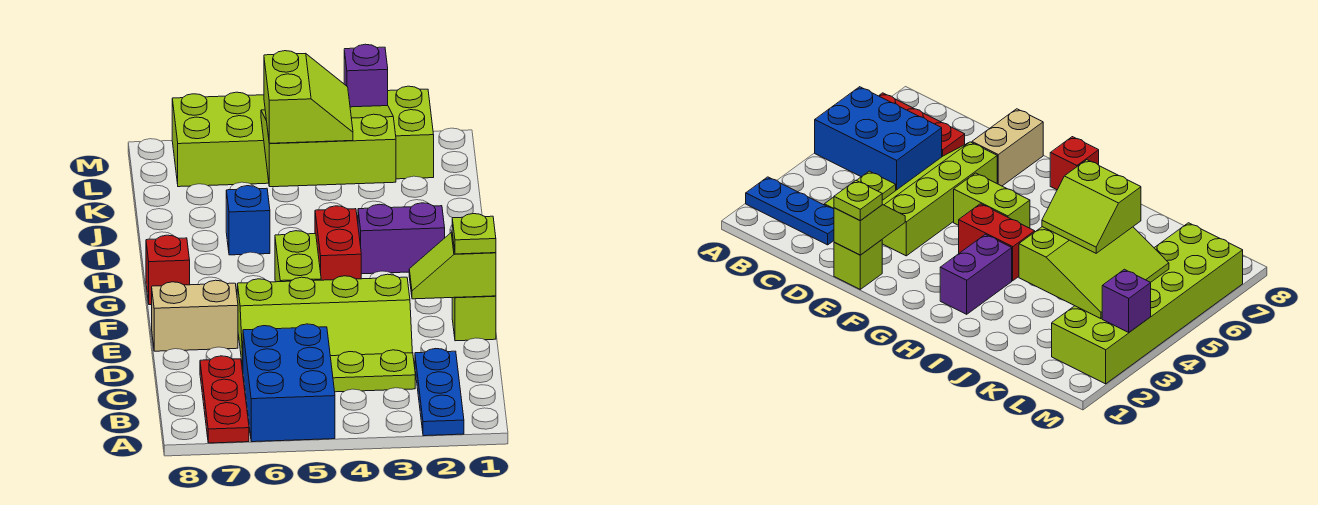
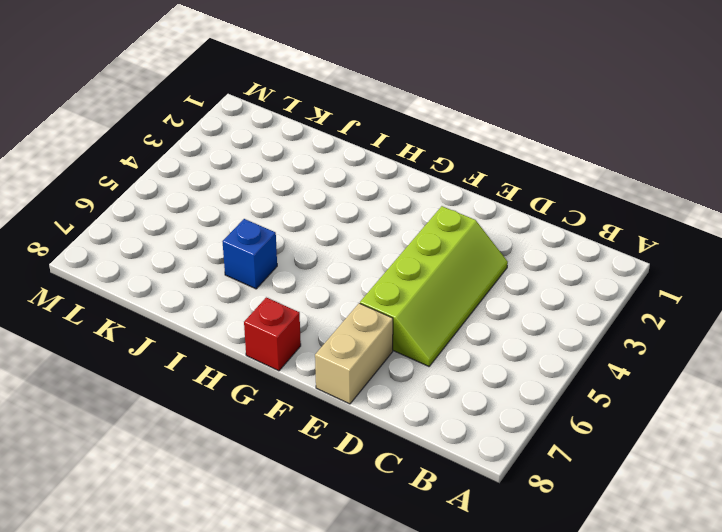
none -> blue plate A2:C2 level 1
none -> blue brick A5:C6 level 1
none -> red plate A7:C7 level 1

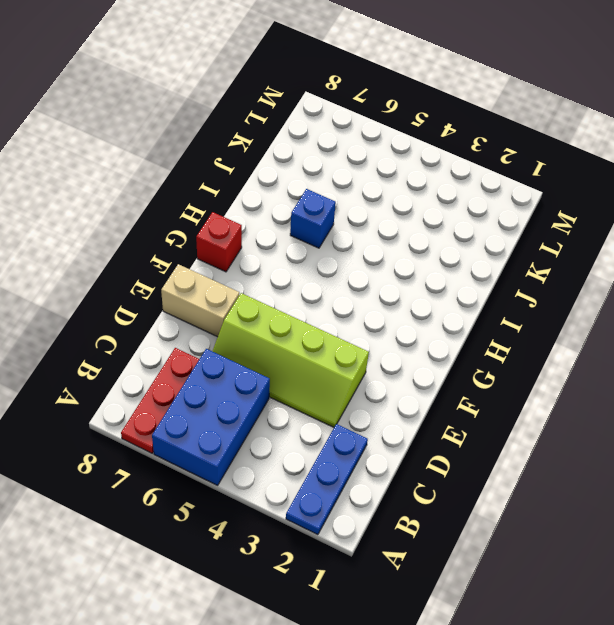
none -> lime plate C3:C4 level 1
none -> lime brick E1 level 1
none -> lime brick F5:G5 level 1

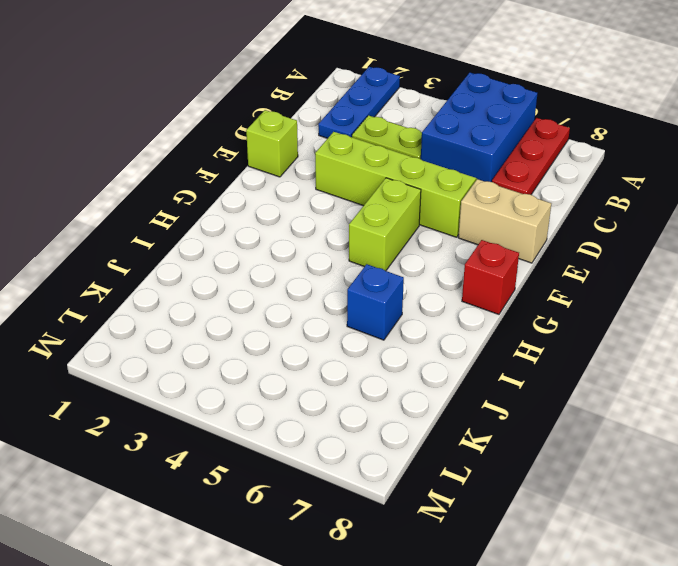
none -> red brick G4:H4 level 1
none -> purple brick H2:H3 level 1
none -> lime brick L2:M7 level 1

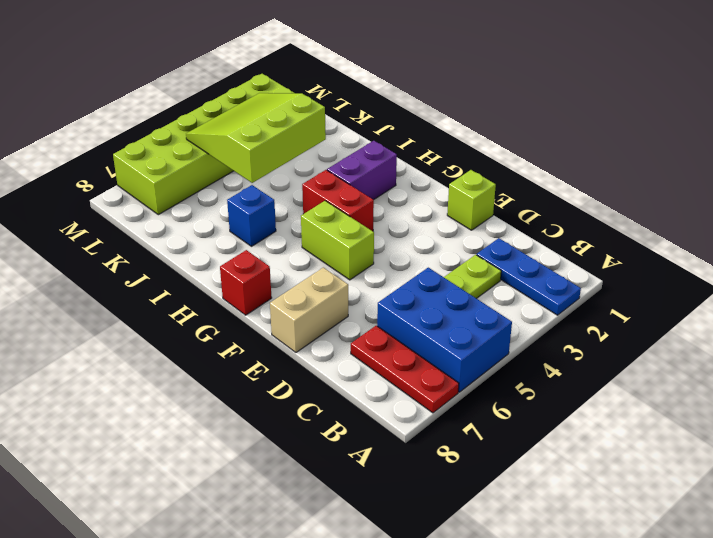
none -> lime slope D3:E6 level 1 top E
none -> lime slope E1:E2 level 2 top 1
none -> purple brick M3 level 2

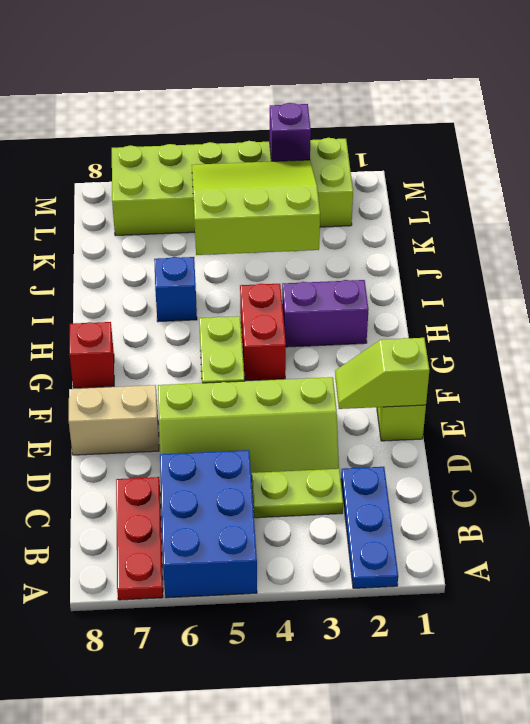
none -> lime plate E1 level 3
none -> lime slope J4:K5 level 3 top 5

